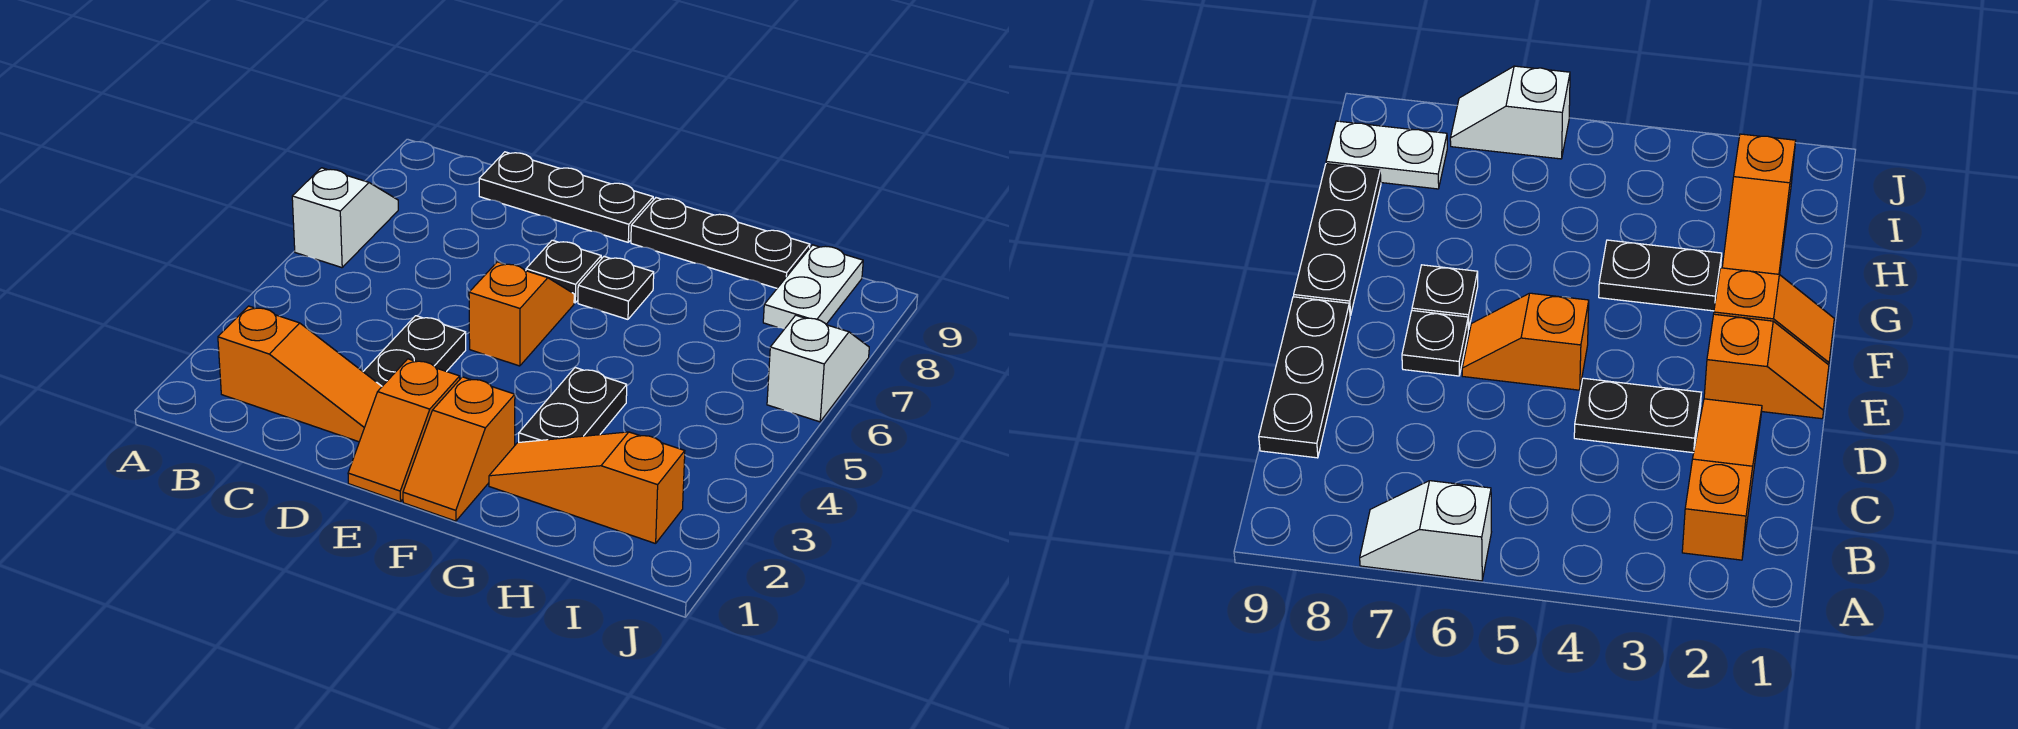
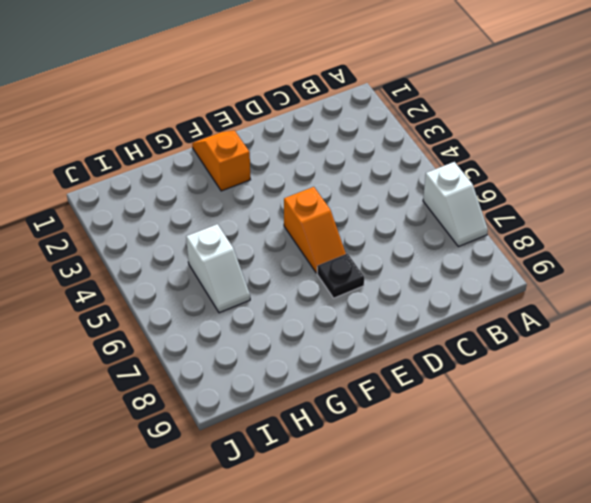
white slope H5:H6 level 1 top 5 -> white slope J6:J7 level 1 top 6
none -> orange slope B2:D2 level 1 top B
none -> black plate C9:E9 level 1
none -> black plate D3:D4 level 1

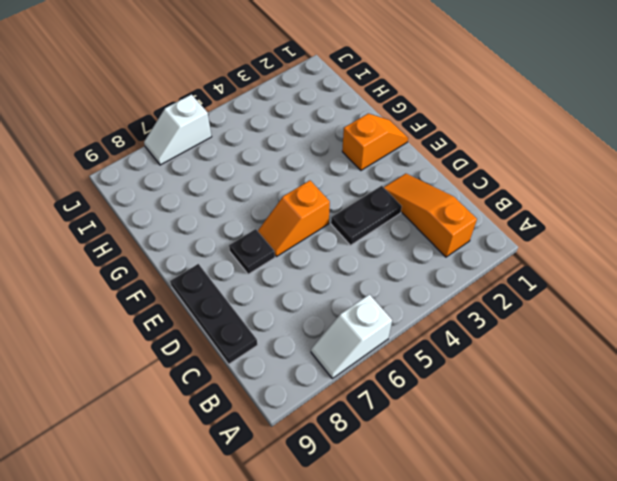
none -> orange slope E1:E2 level 1 top 2
none -> black plate F7 level 1
none -> black plate F9:H9 level 1

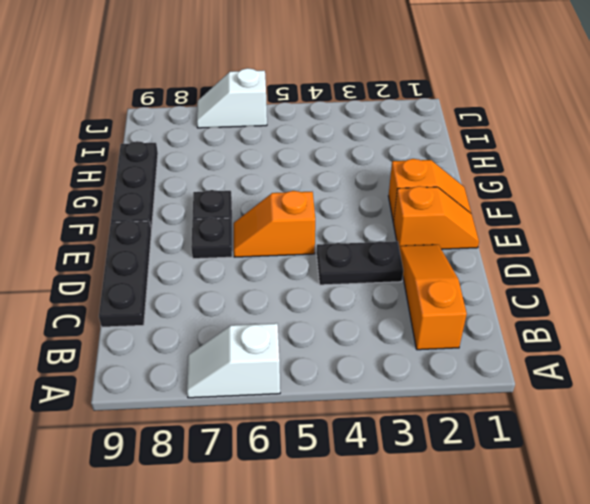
none -> orange slope G2:I2 level 1 top I
none -> black plate G3:G4 level 1
none -> white plate I8:I9 level 1

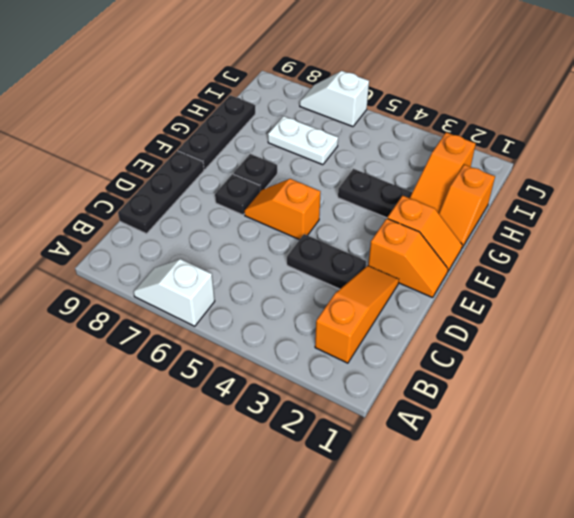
orange slope G1:H1 level 1 top H -> none
white plate H6:H7 level 1 -> white plate I8:I9 level 1

